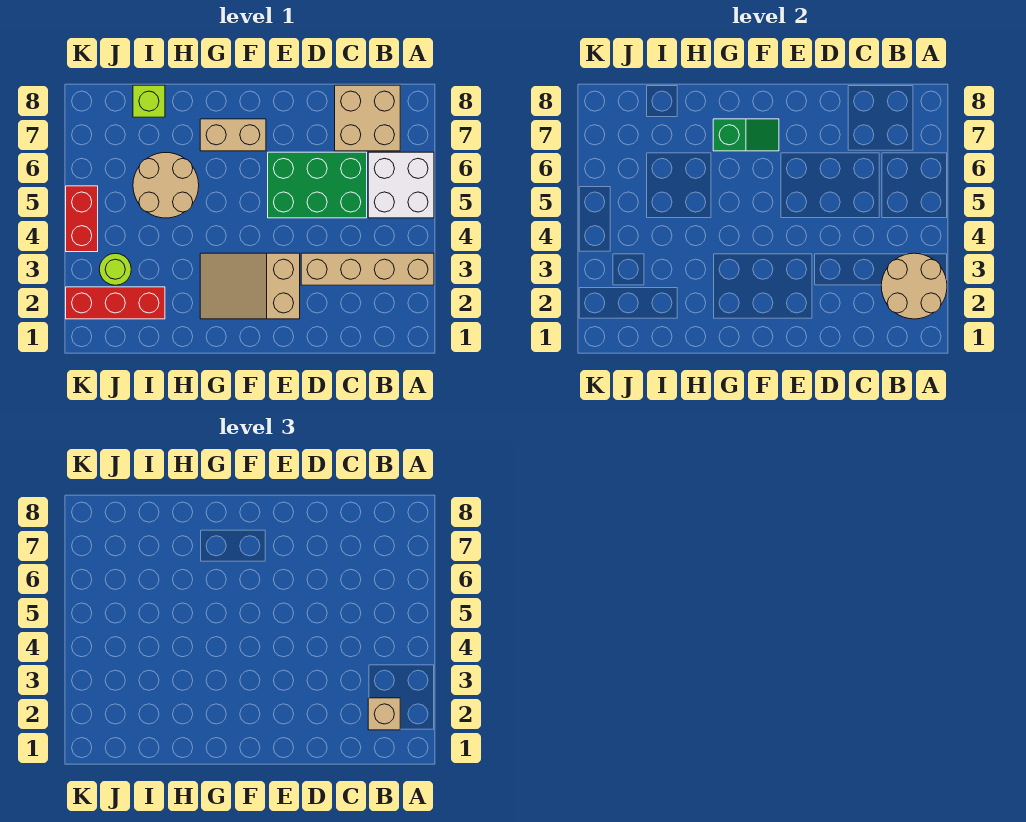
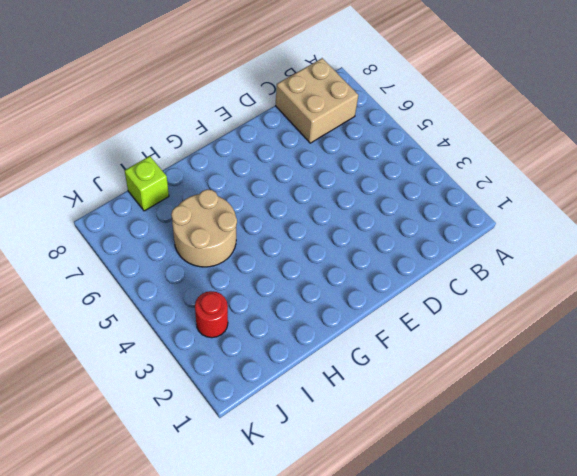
red round brick J3 level 1 -> lime round brick J3 level 1
none -> tan brick A3:D3 level 1
none -> white brick A5:B6 level 1
none -> green brick C5:E6 level 1

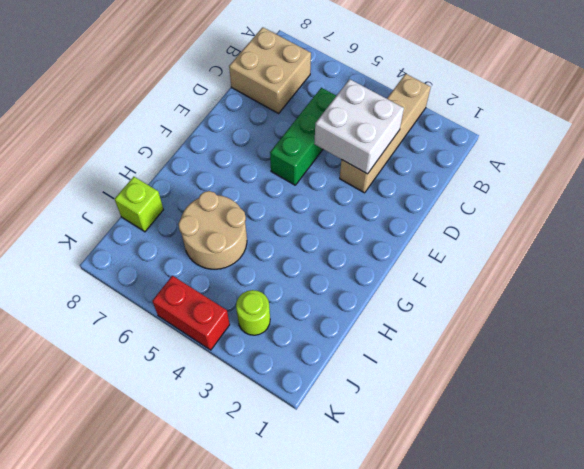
white brick C3:D4 level 2 -> white brick A5:B6 level 1
green brick C5:E5 level 1 -> green brick C5:E6 level 1
none -> tan slope E2:G3 level 1 top E
none -> tan brick F7:G7 level 1
none -> red brick I2:K2 level 1

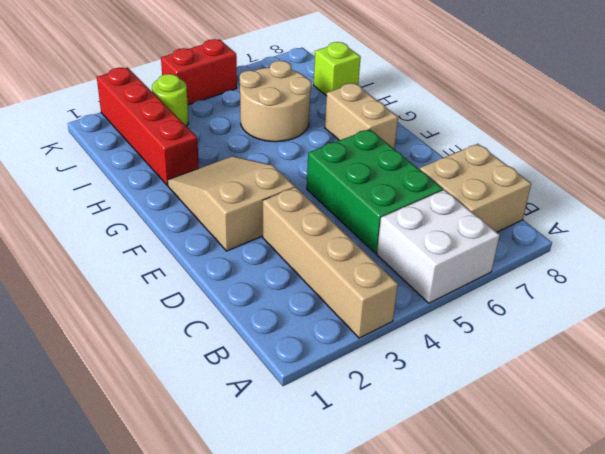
red brick H2:K2 level 1 -> red brick I2:K2 level 1
none -> tan round brick A2:B3 level 2
none -> green slope F7:G7 level 2 top G
none -> tan brick B2 level 3

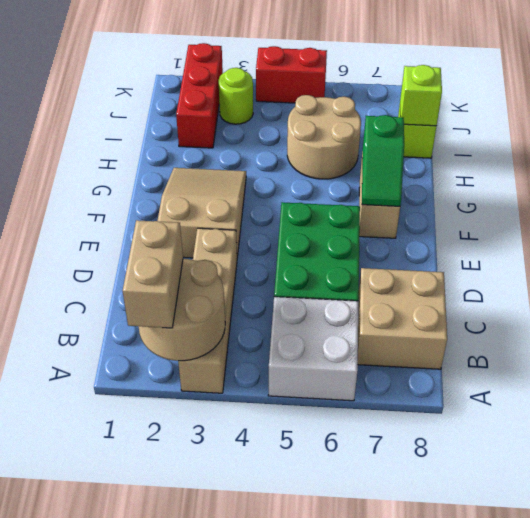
tan brick A2:B2 level 3 -> tan brick B2 level 3
lime brick I8 level 2 -> none

